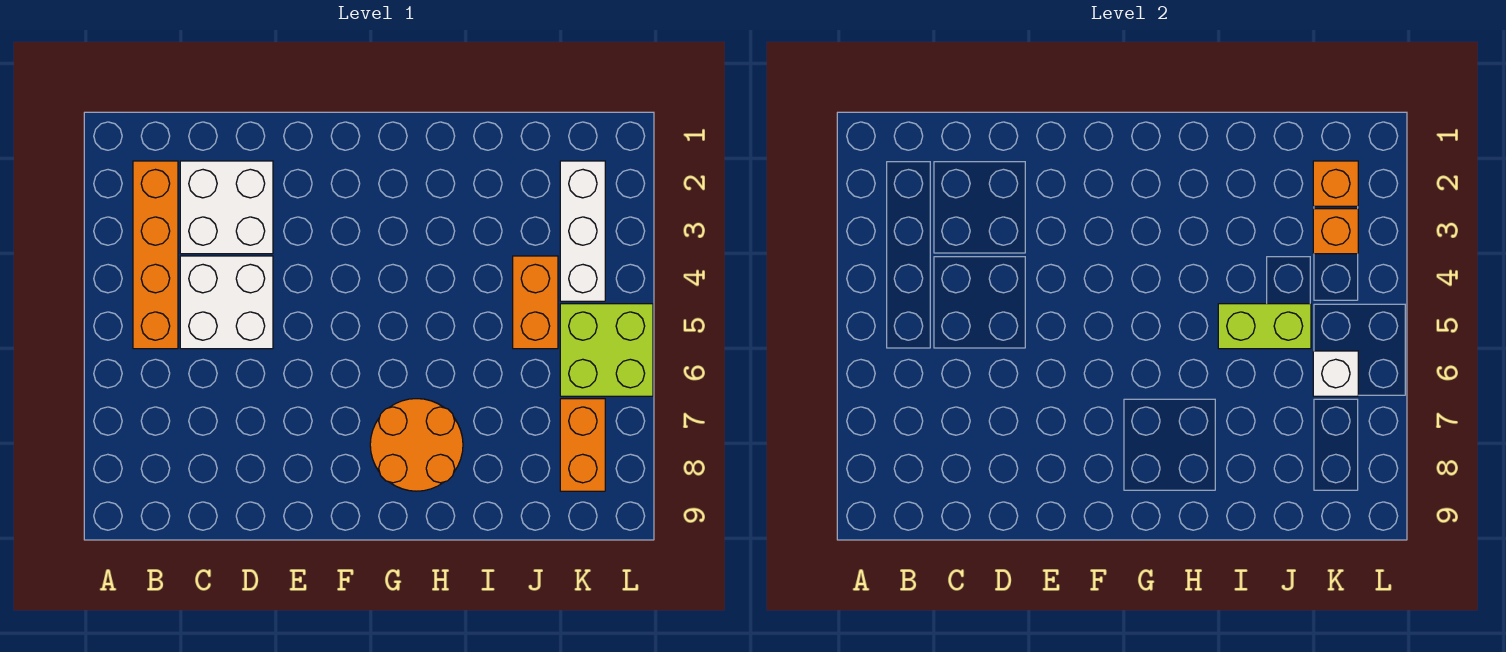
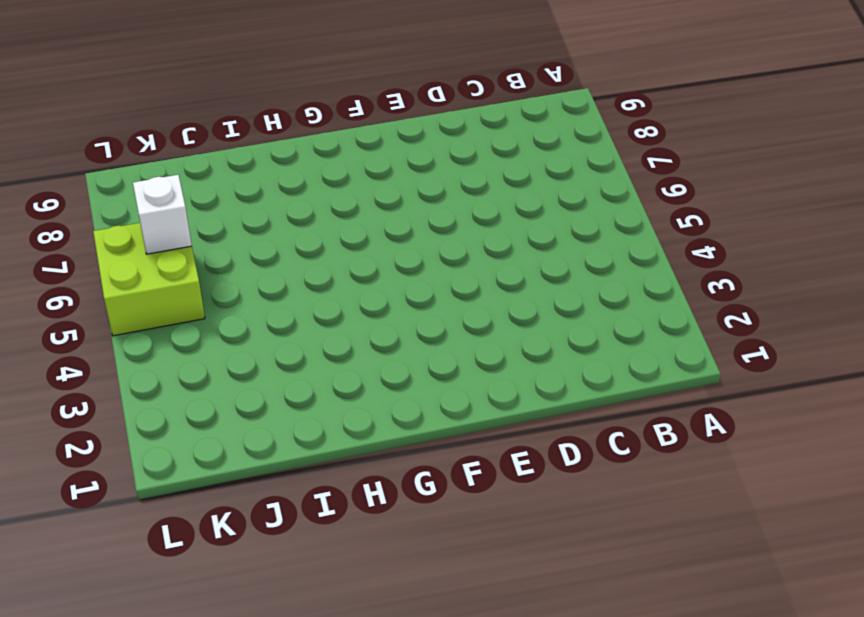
none -> orange brick B2:B5 level 1
none -> white brick C2:D3 level 1
none -> white brick C4:D5 level 1

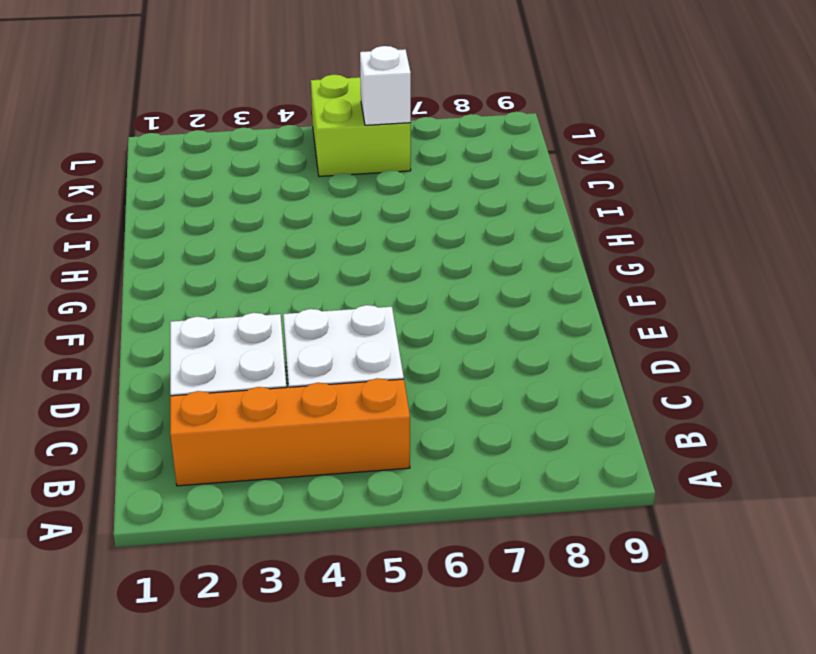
none -> orange round brick G7:H8 level 1
none -> orange brick J4:J5 level 1
none -> white brick K2:K4 level 1

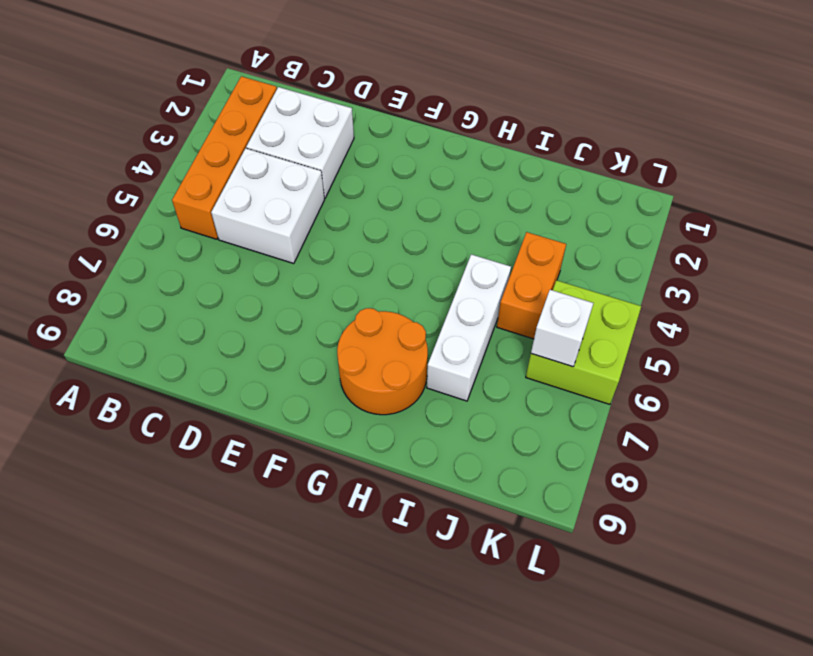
white brick I5:I7 level 1 -> white brick K2:K4 level 1
none -> orange brick K7:K8 level 1
none -> lime brick I5:J5 level 2
none -> orange brick K2 level 2

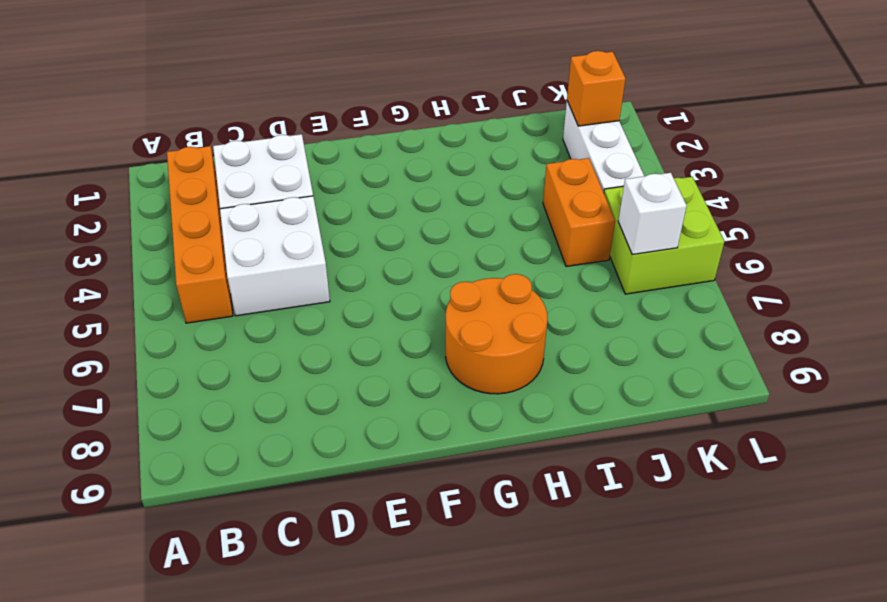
none -> orange brick K7:K8 level 1
none -> lime brick I5:J5 level 2
none -> orange brick K3 level 2

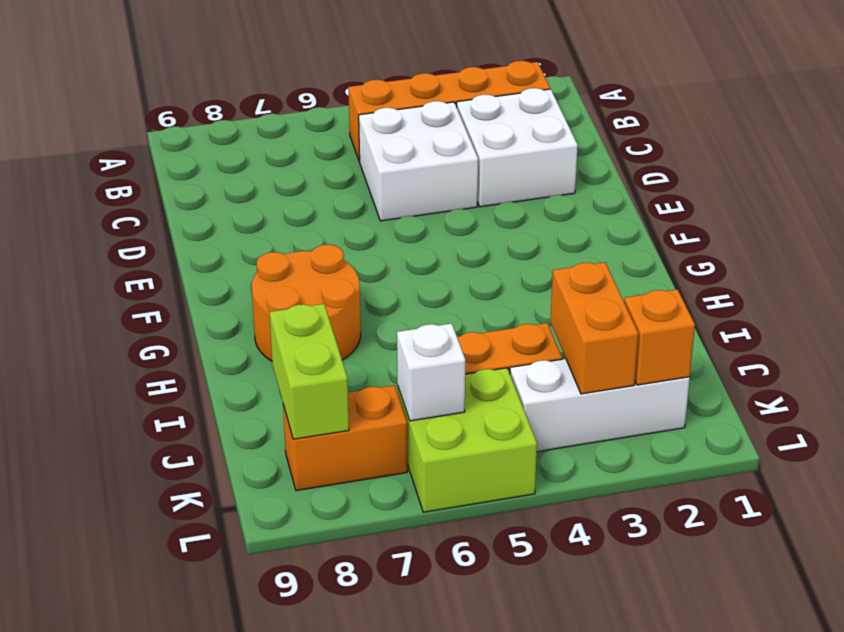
orange brick J3:K3 level 2 -> orange brick K3 level 2
lime brick J8:K8 level 2 -> lime brick I5:J5 level 2

